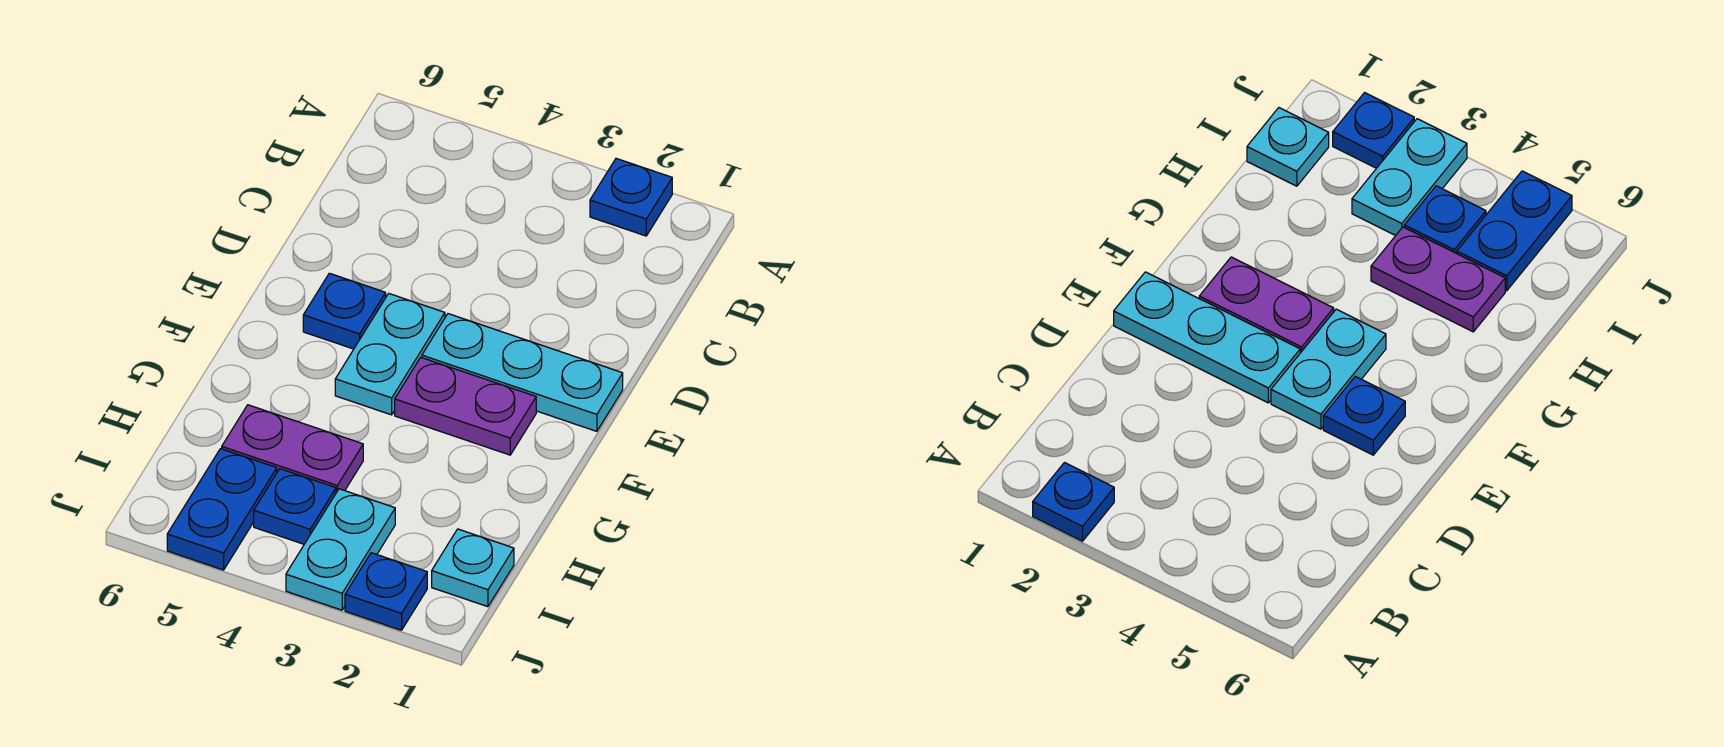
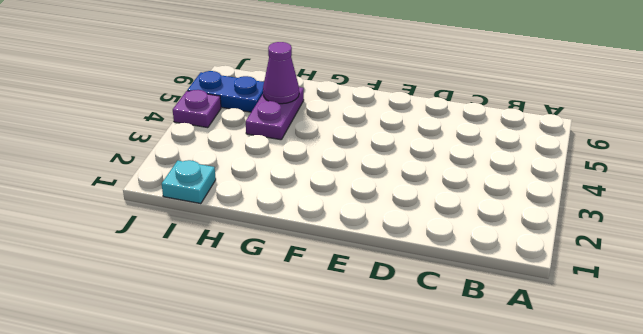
purple cone H5 level 2 -> none
purple plate J4 level 1 -> none
none -> blue plate A2 level 1
none -> cyan plate E1:E3 level 1

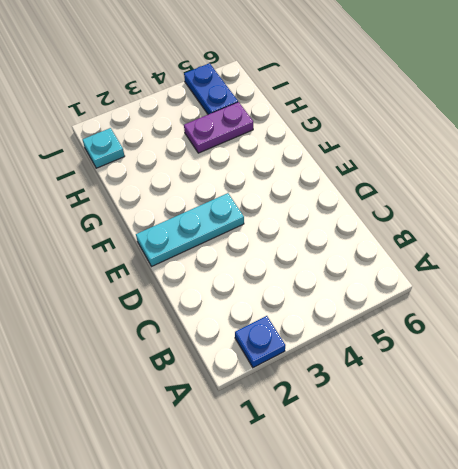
none -> cyan plate E4:F4 level 1
none -> blue plate E5 level 1

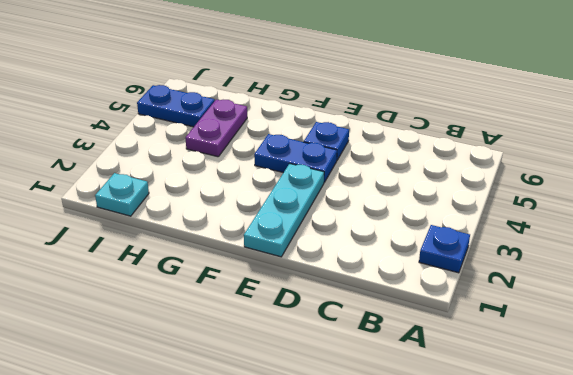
blue plate E4:F4 level 1 -> cyan plate E4:F4 level 1
none -> purple plate F2:F3 level 1
none -> cyan plate I3:J3 level 1

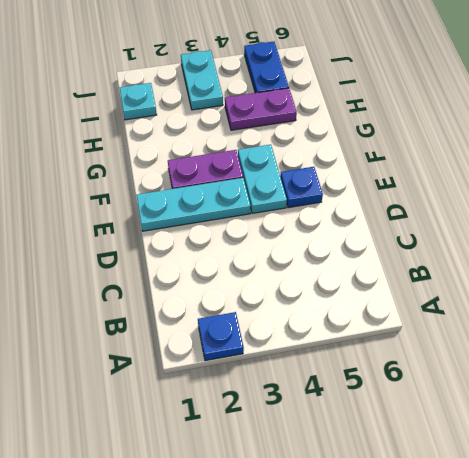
none -> blue plate I4 level 1
none -> blue plate J2 level 1

